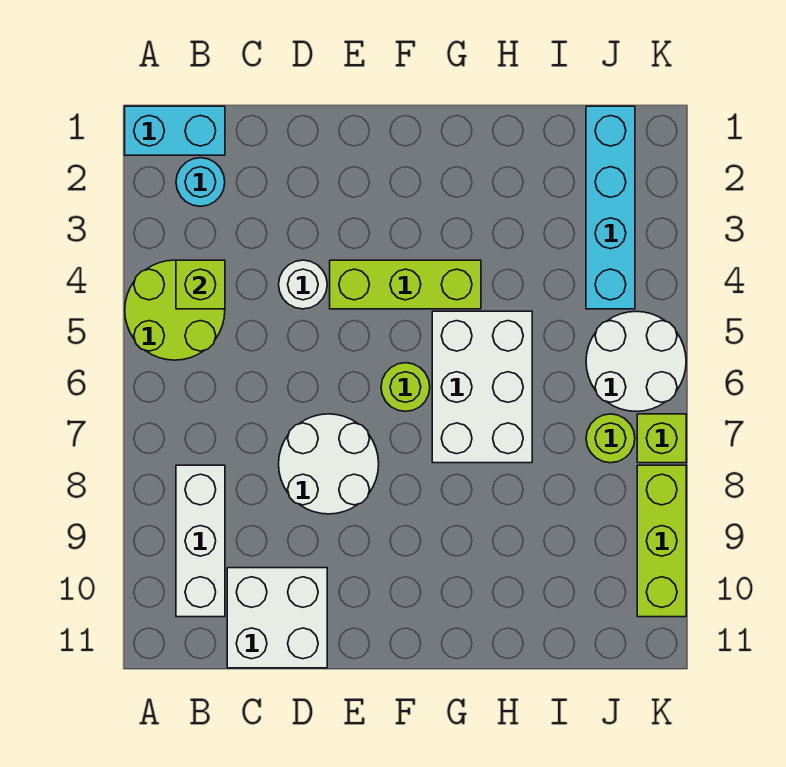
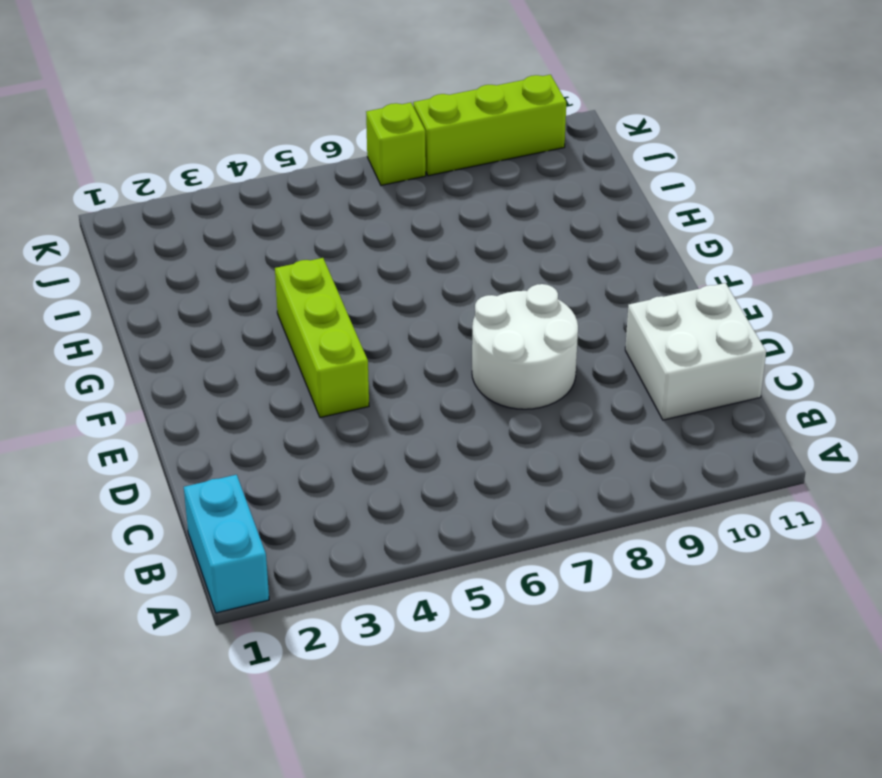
none -> lime round brick A4:B5 level 1
none -> cyan round brick B2 level 1
none -> white brick B8:B10 level 1

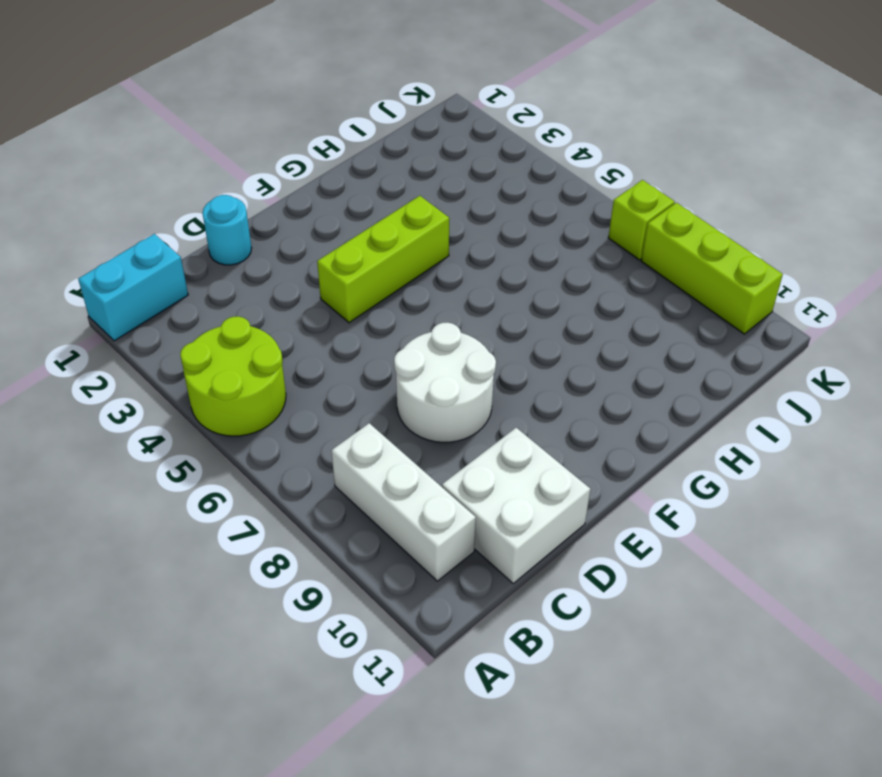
cyan round brick D1 level 1 -> cyan round brick B2 level 1
none -> white round brick D4 level 1
none -> lime round brick F6 level 1
none -> white brick G5:H7 level 1

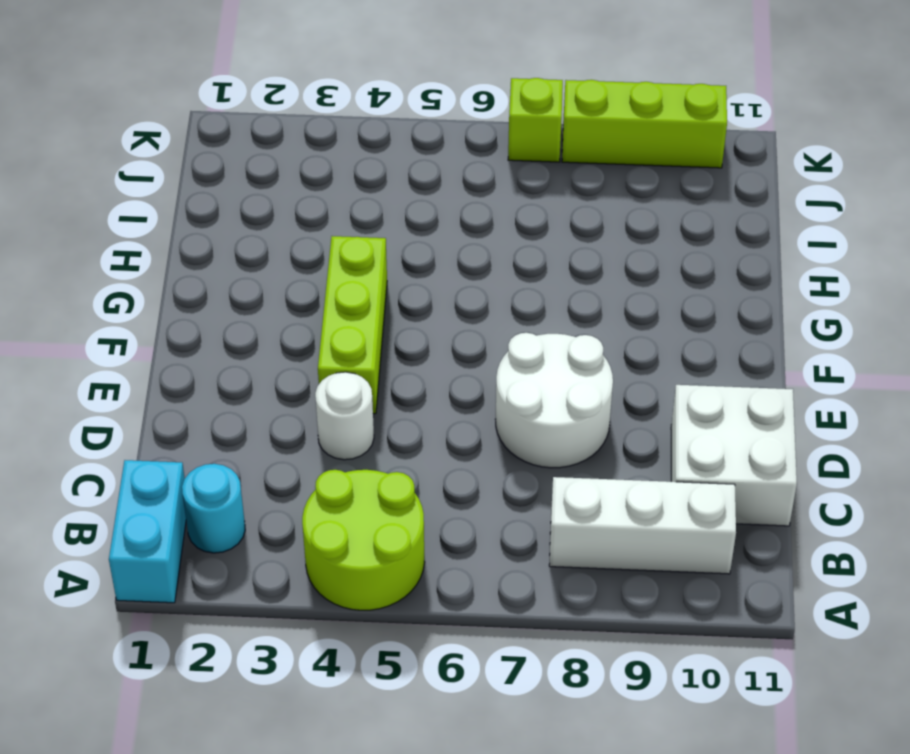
none -> lime round brick F6 level 1
none -> white brick G5:H7 level 1
none -> cyan brick J1:J4 level 1

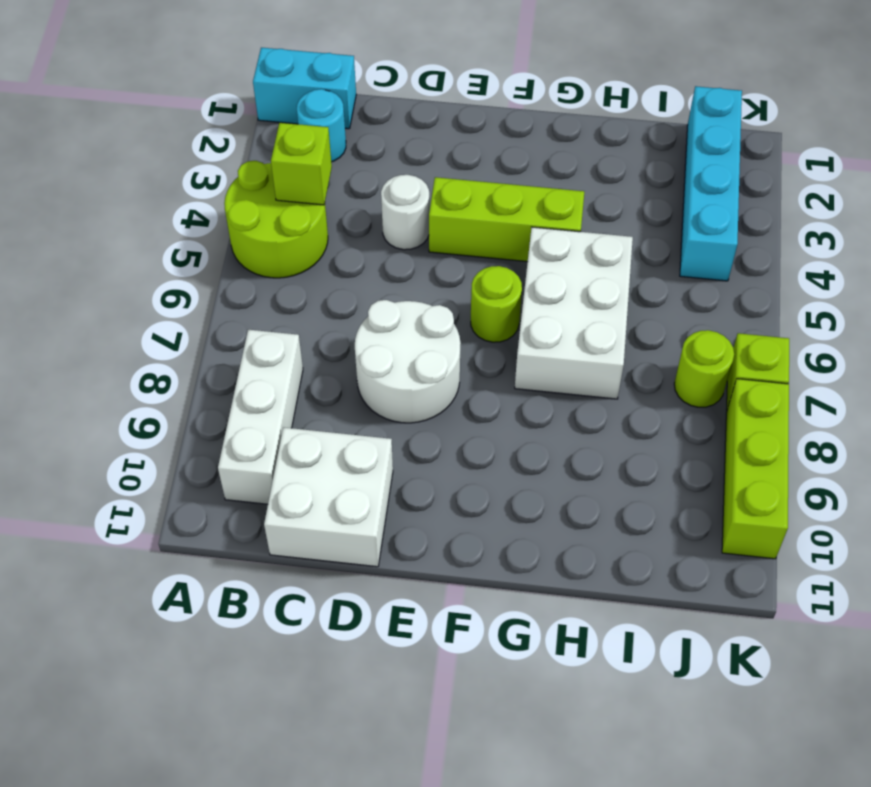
none -> white round brick J5:K6 level 1

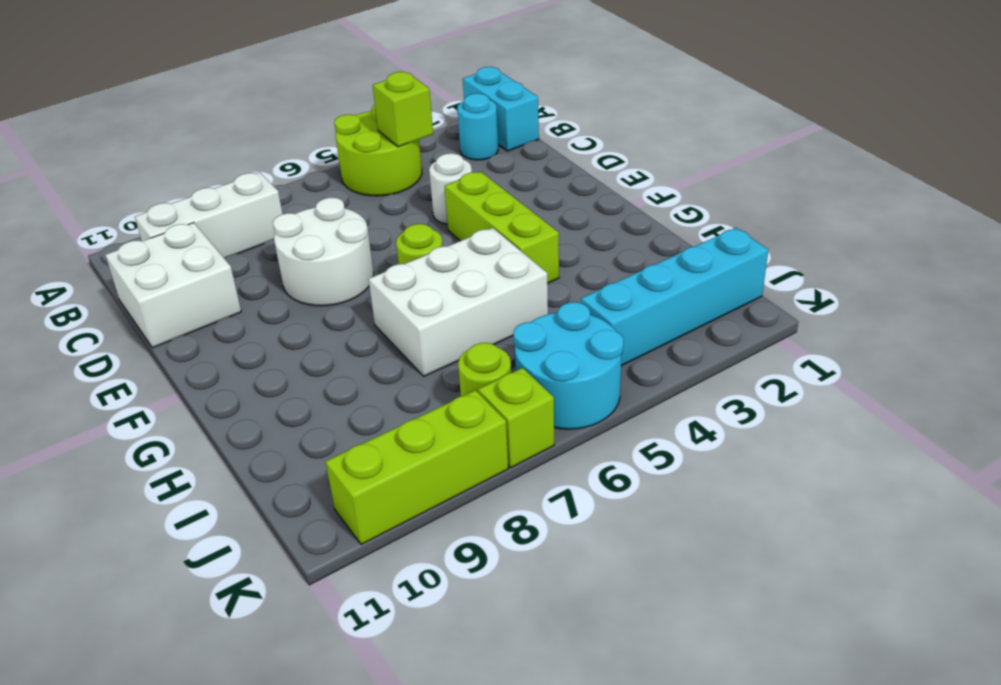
cyan round brick J5:K6 level 1 -> white round brick J5:K6 level 1

